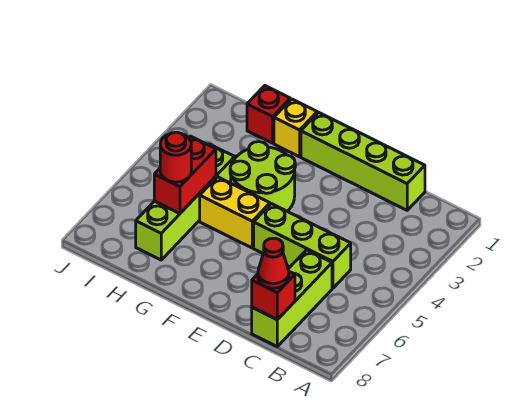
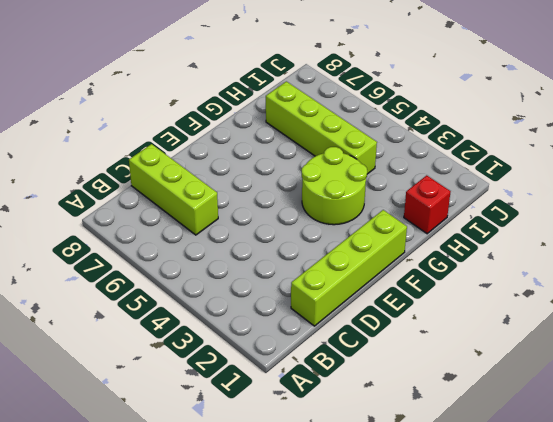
none -> lime brick C5:E5 level 1
none -> yellow brick F5:G5 level 1
none -> yellow brick G1 level 1

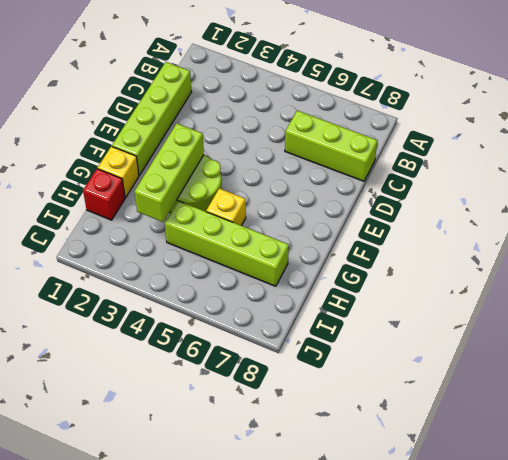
lime brick F3:H3 level 2 -> lime brick C5:E5 level 1
yellow brick G5 level 1 -> yellow brick F5:G5 level 1
none -> red brick C8 level 2
none -> red brick H5:H6 level 2
none -> red cone C8 level 3

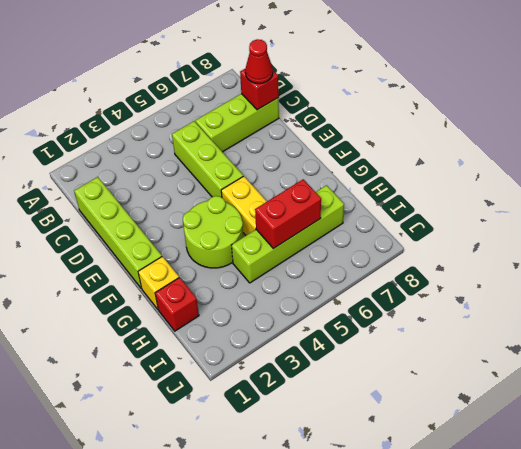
none -> red round brick H6 level 3

